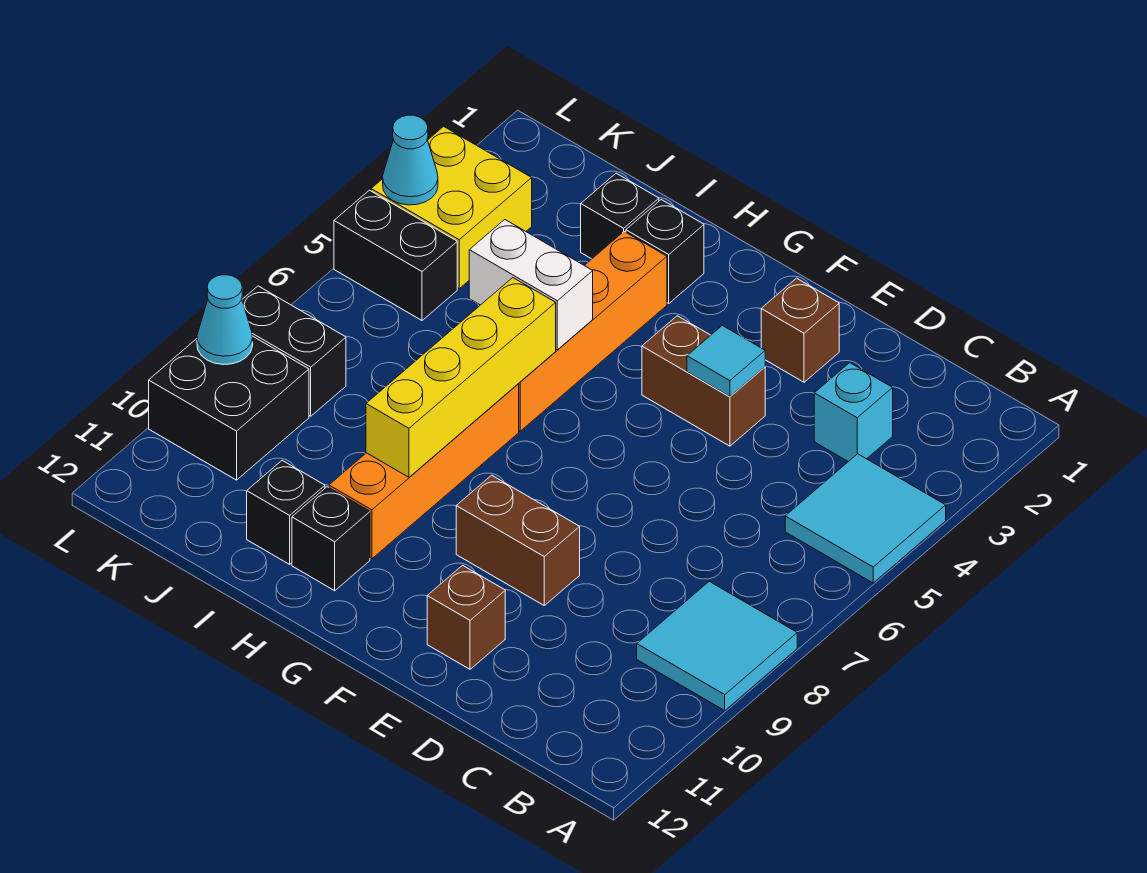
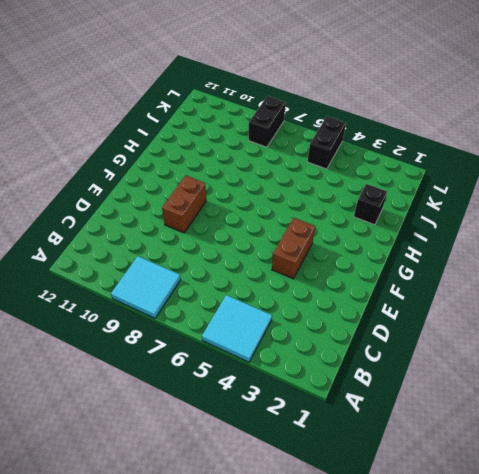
none -> cyan brick C3 level 1
none -> brown brick E2 level 1
none -> brown brick E11 level 1

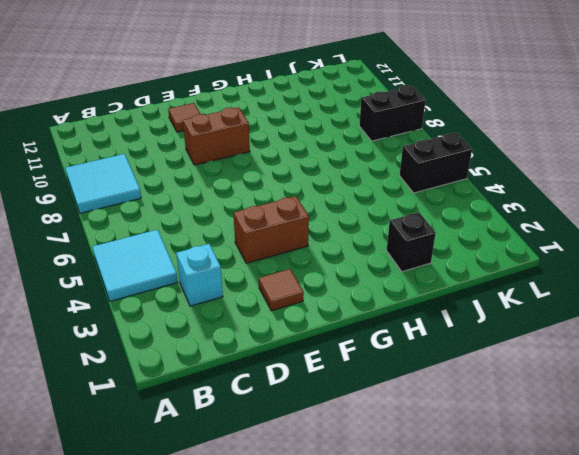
brown tile E2 level 1 -> brown brick E2 level 1
brown tile E11 level 1 -> brown brick E11 level 1
none -> black brick H2 level 1
none -> orange brick H3:H6 level 1
none -> orange brick H7:H10 level 1

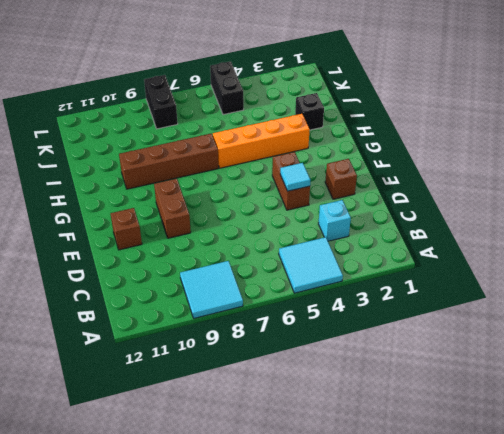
brown brick H7:H10 level 1 -> orange brick H7:H10 level 1
none -> black brick H2 level 1
none -> black brick H11 level 1
none -> black brick I11 level 1

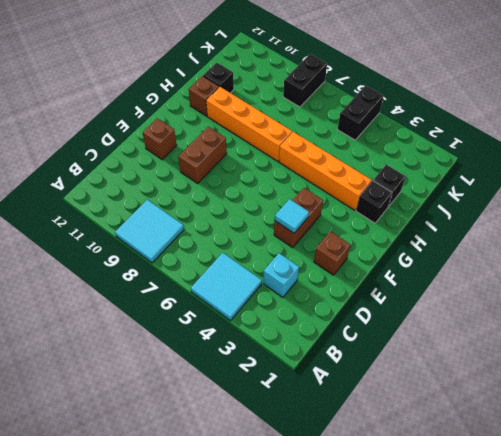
brown brick H11 level 1 -> black brick H11 level 1
none -> yellow brick K3:L4 level 1
none -> black brick K9:L10 level 1
none -> white brick H5:I5 level 2

